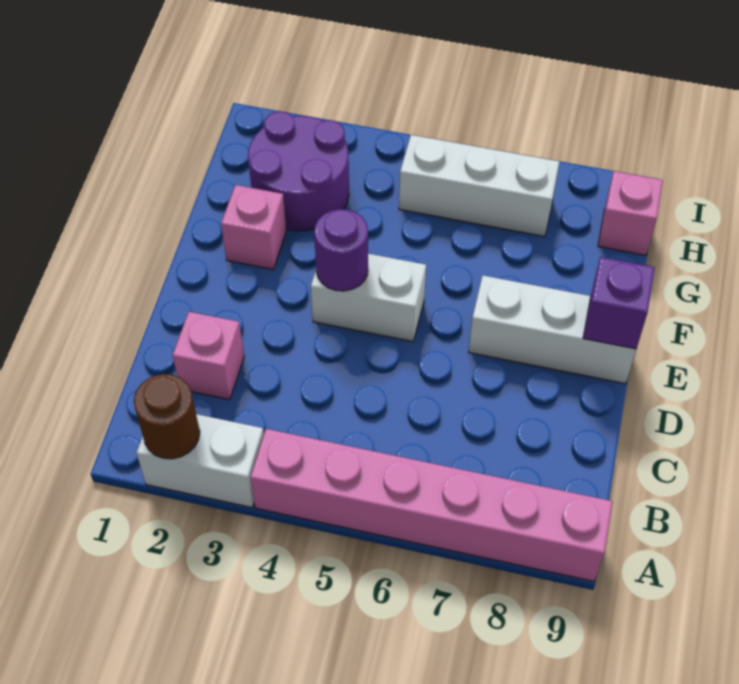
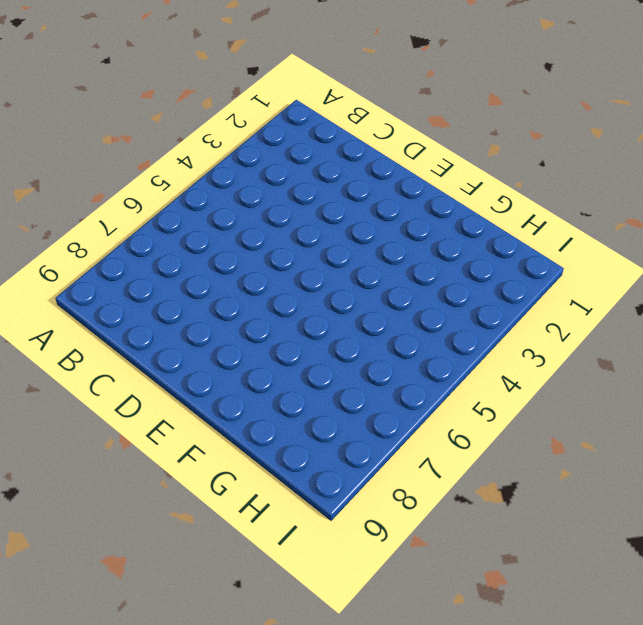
none -> white brick A2:A3 level 1
none -> pink brick A4:A9 level 1
none -> pink brick C2 level 1

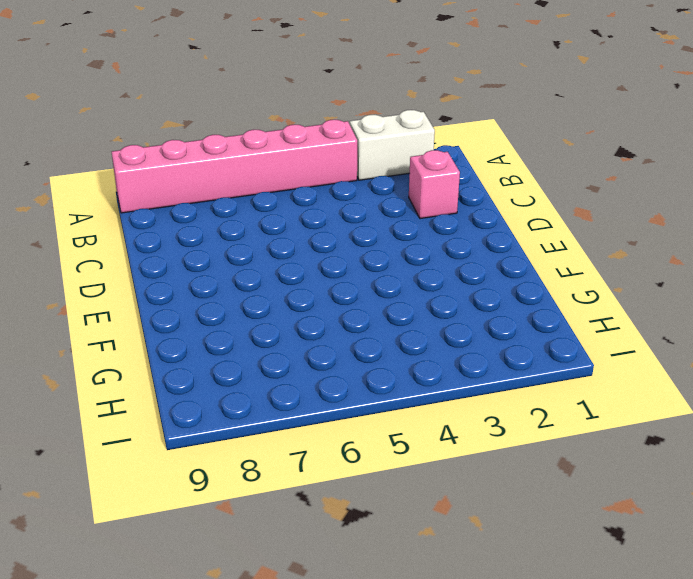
none -> white brick E4:E5 level 1
none -> white brick E7:E9 level 1
none -> pink brick F2 level 1

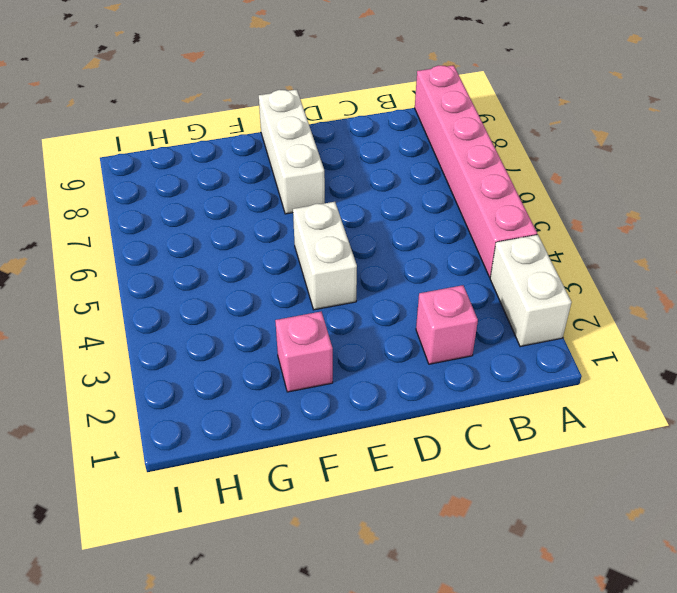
none -> purple round brick G2:H3 level 1
none -> white brick H5:H7 level 1
none -> pink brick H9 level 1

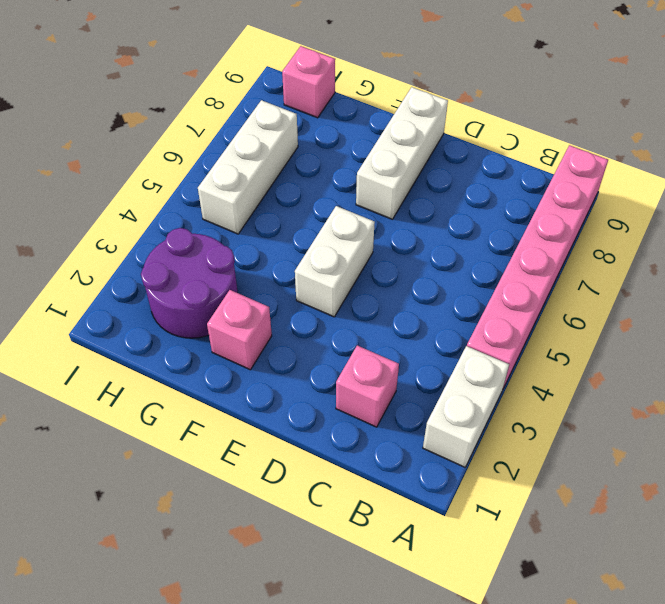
none -> brown round brick A2 level 2
none -> purple round brick E4 level 2
none -> purple brick E9 level 2

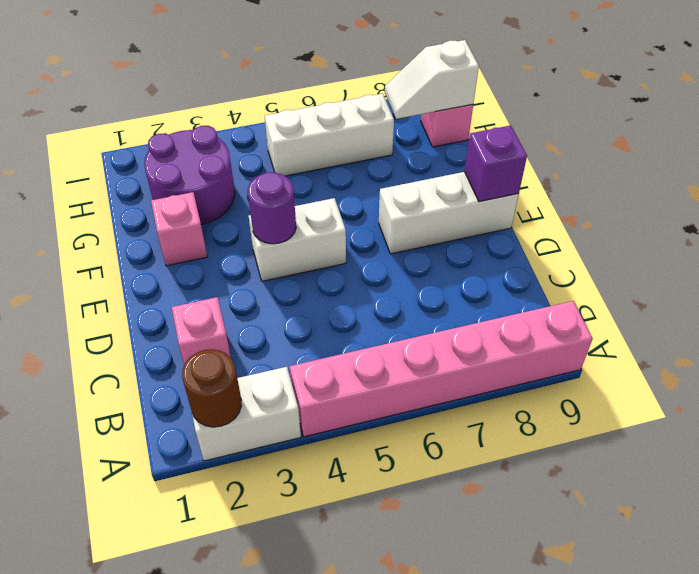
white slope H8:H9 level 2 top 9 -> none

